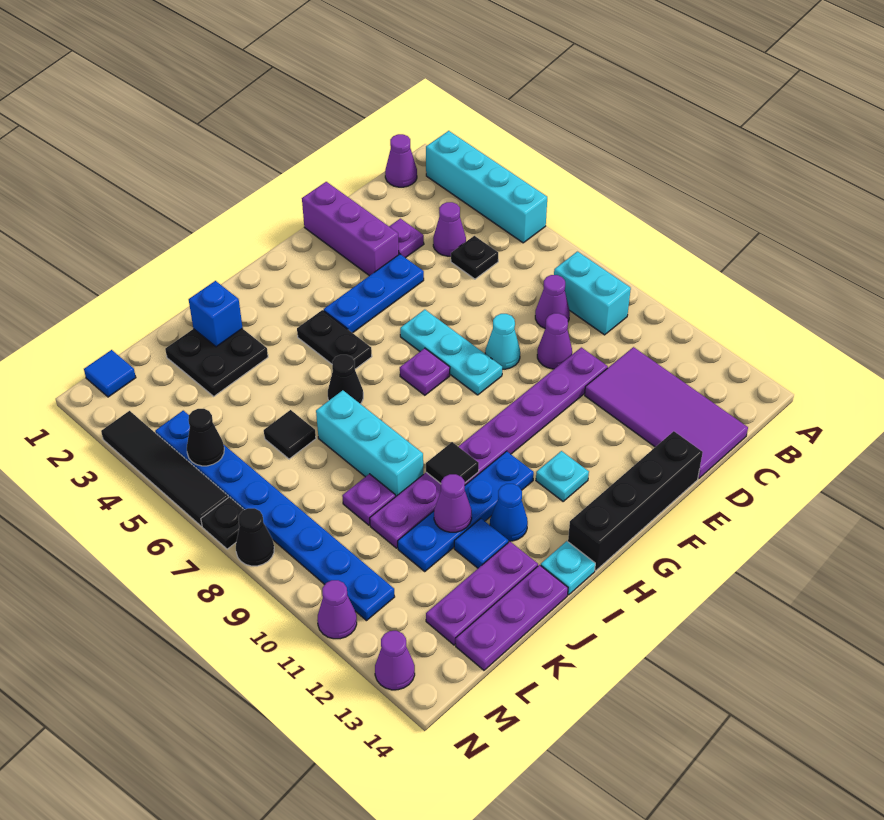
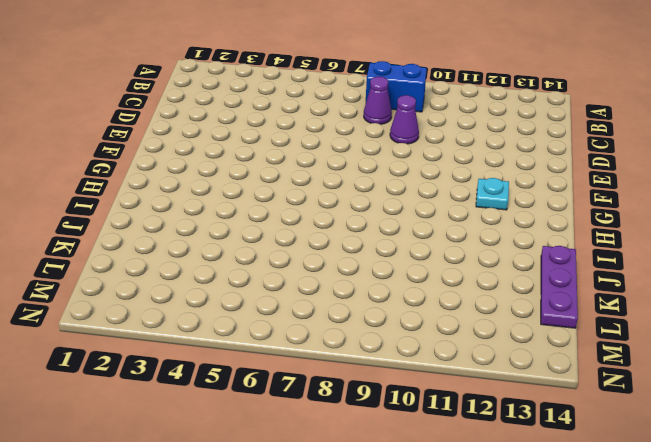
blue brick B8:B9 level 1 -> cyan brick B8:B9 level 1
none -> cyan brick A2:A5 level 1
none -> purple cone B1 level 1
none -> purple cone C4 level 1
none -> black plate C5 level 1

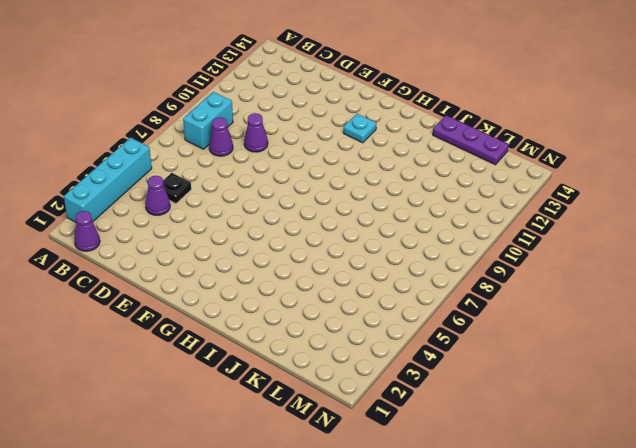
none -> purple tile C11:D14 level 1
none -> purple plate D3 level 1
none -> purple plate D10:K10 level 1
none -> purple brick E1:E3 level 1

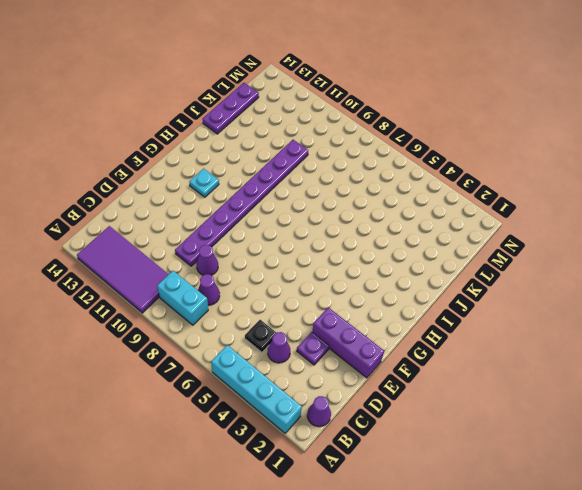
purple tile A10:B13 level 1 -> purple tile C11:D14 level 1
none -> blue plate E4:G4 level 1
none -> cyan cone E8 level 1
none -> black brick E14:H14 level 1
none -> cyan plate F6:F8 level 1

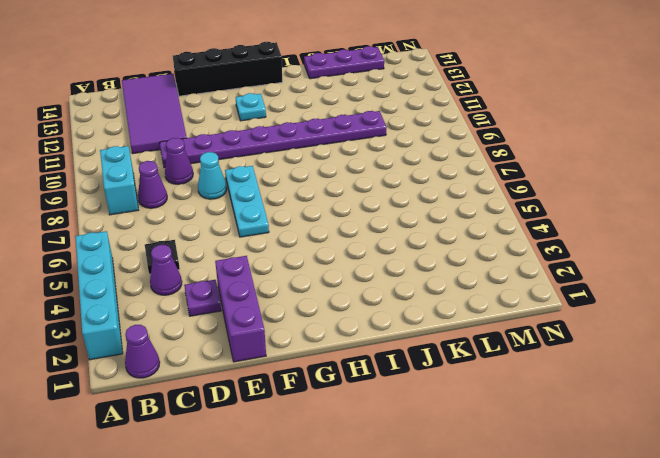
none -> blue plate E4:G4 level 1
none -> purple plate G7 level 1
none -> black plate H4:H5 level 1
none -> blue plate H11:K11 level 1

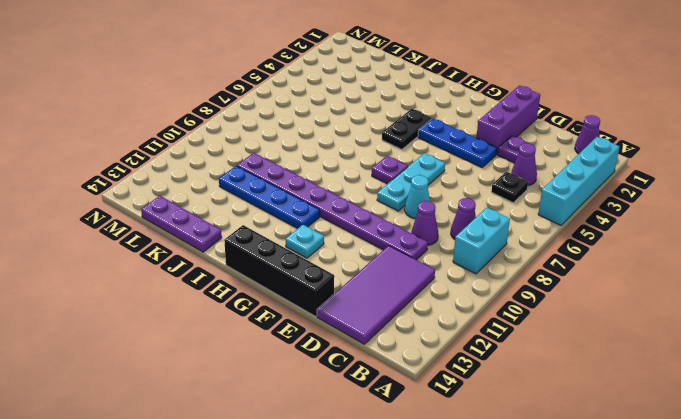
none -> black cone I6 level 1
none -> blue cone I12 level 1
none -> cyan plate I14 level 1
none -> black plate J2:K3 level 1

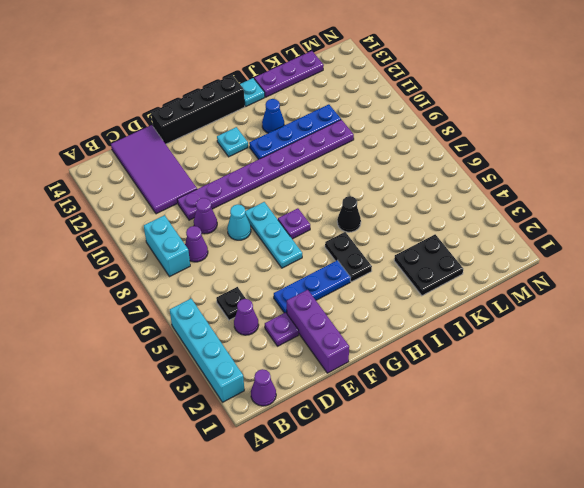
none -> cyan brick J7:J9 level 1
none -> blue tile J12 level 1
none -> purple plate J13:L13 level 1
none -> black tile K6 level 1

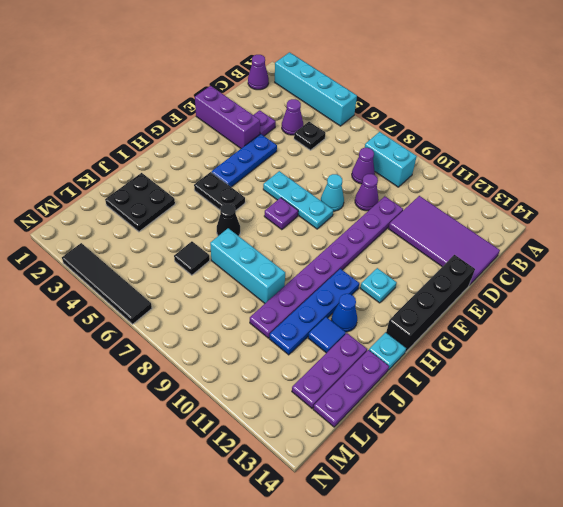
none -> purple plate K9 level 1
none -> blue tile M1 level 1
none -> blue plate M4:M11 level 1
none -> black plate N7 level 1

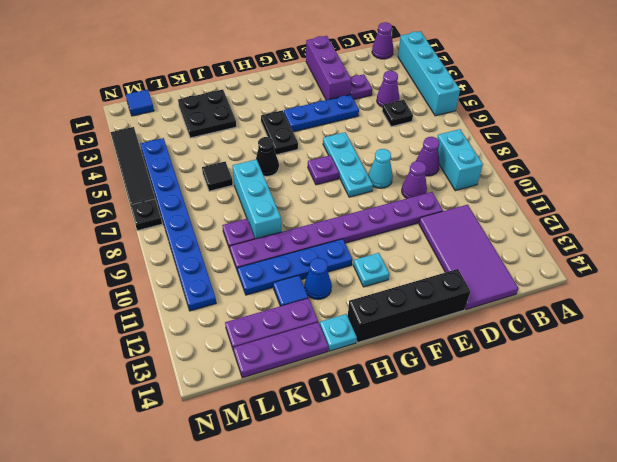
none -> black cone N8 level 1
none -> purple cone N11 level 1
none -> purple cone N13 level 1
none -> black tile I10 level 2

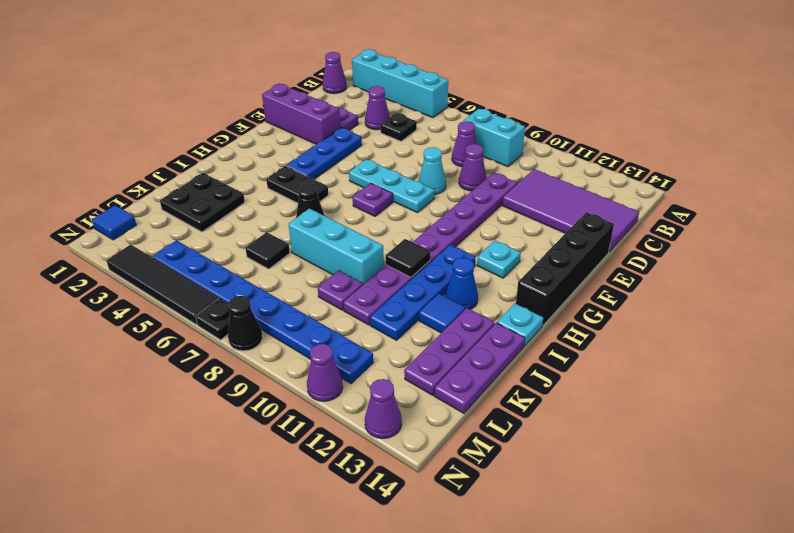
none -> blue brick J2 level 2
none -> purple cone J11 level 2
none -> black cone M5 level 2

